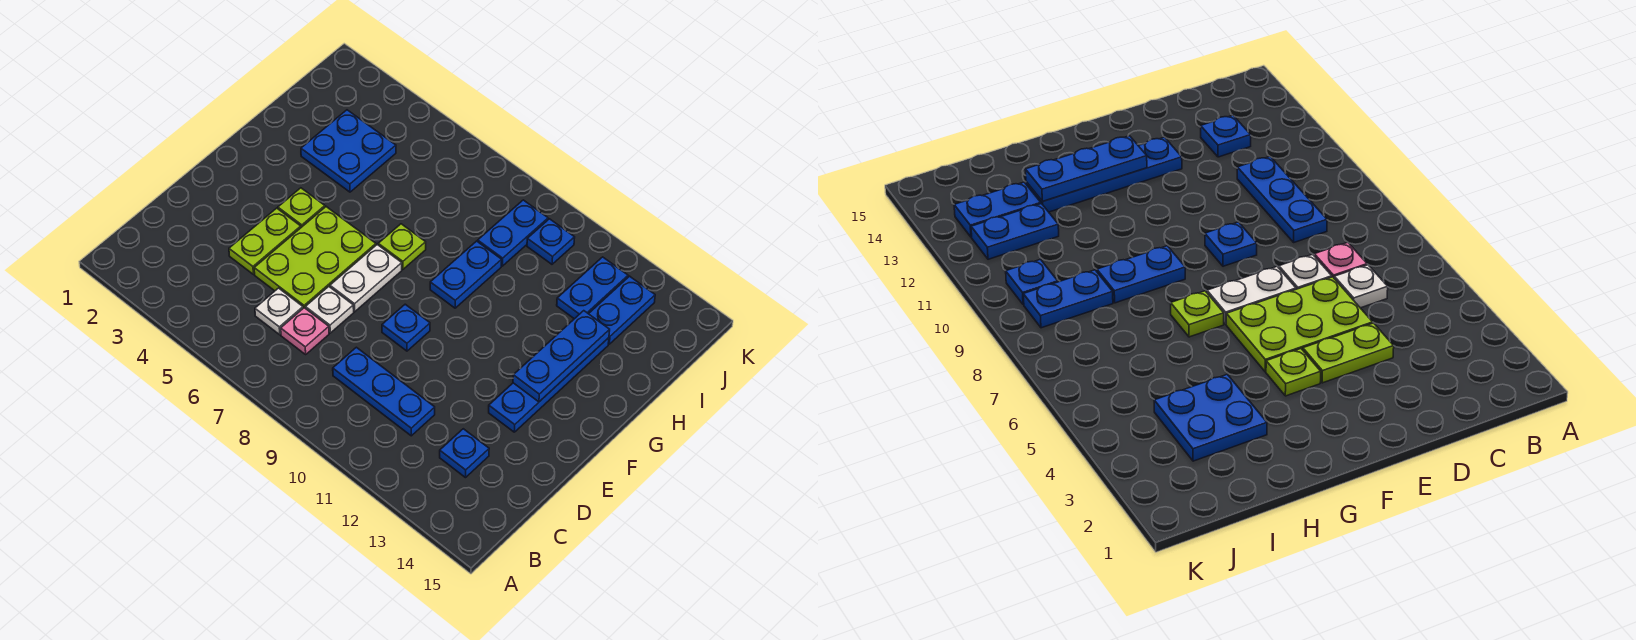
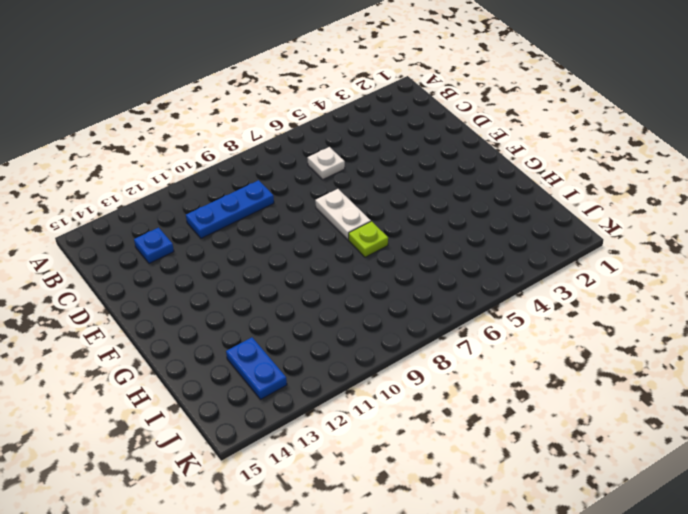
none -> pink plate C7 level 1
none -> lime plate D4:E4 level 1
none -> lime plate D5:F6 level 1

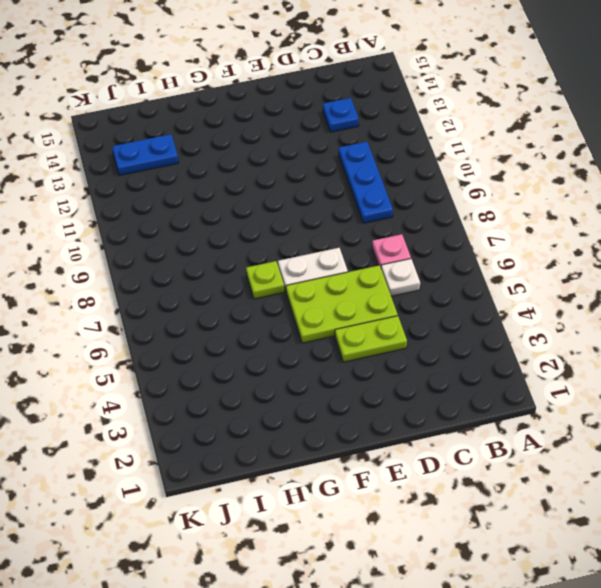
none -> white plate D7 level 1
none -> blue plate E9 level 1
none -> blue plate E13:H13 level 1

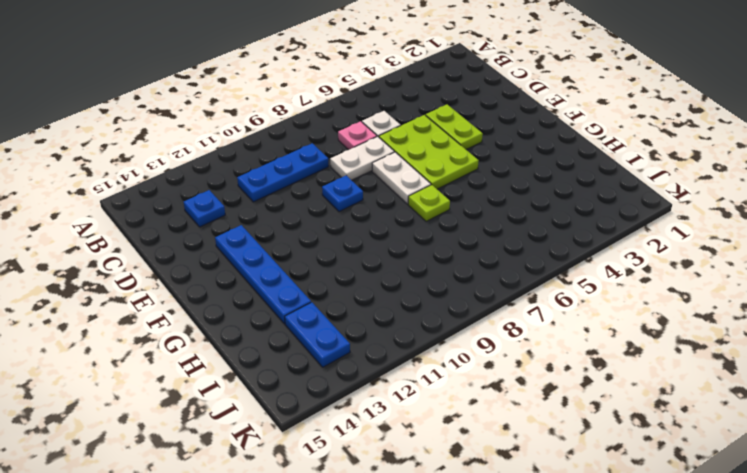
white plate D7:D8 level 1 -> white plate D7 level 1
none -> lime plate F4 level 1
none -> blue plate G9:H9 level 1
none -> blue plate H3:I4 level 1

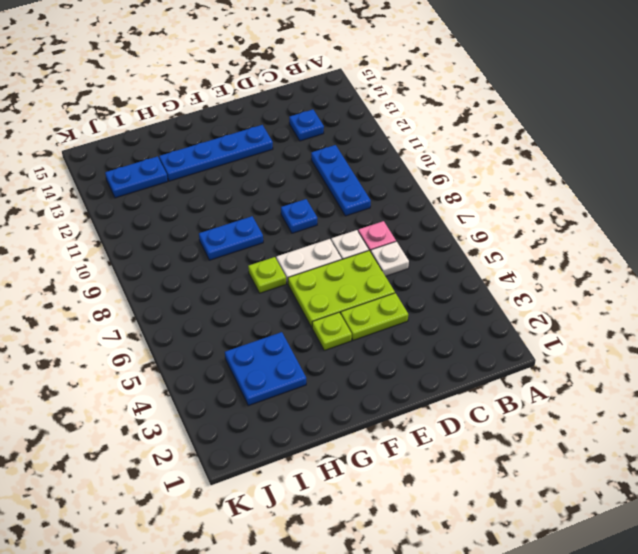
none -> blue plate I9:J9 level 1
none -> blue plate I12:J12 level 1
none -> blue plate J10 level 1

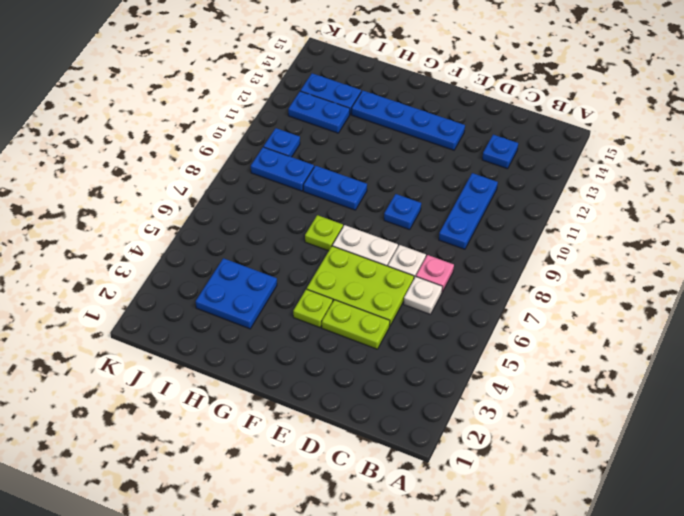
none -> blue plate F13:H13 level 2

